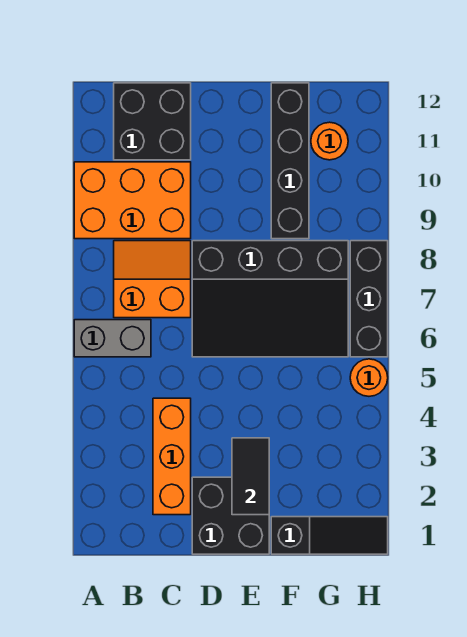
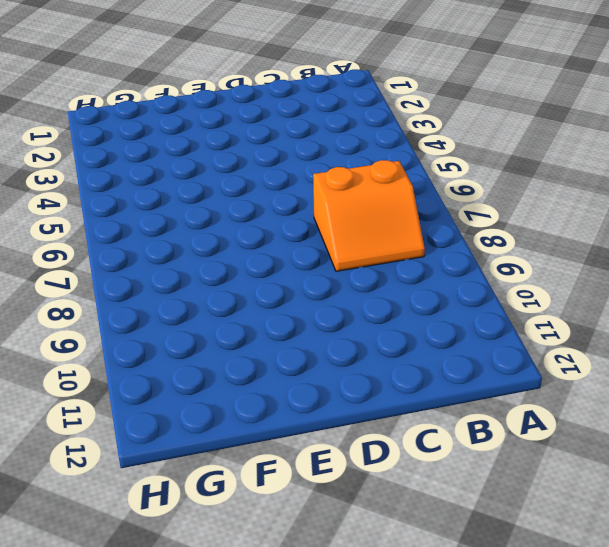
none -> grey brick A6:B6 level 1
none -> orange brick A9:C10 level 1
none -> black brick B11:C12 level 1

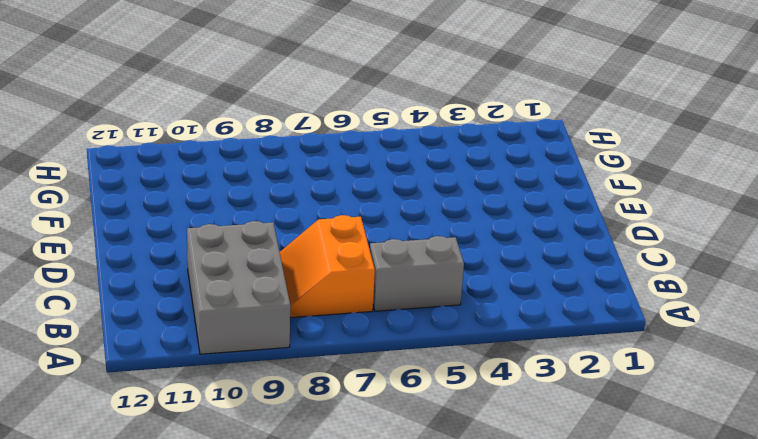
grey brick A9:C10 level 1 -> orange brick A9:C10 level 1
grey brick B5:B6 level 1 -> grey brick A6:B6 level 1
none -> black brick B11:C12 level 1
none -> orange brick C2:C4 level 1
none -> black brick D1:E2 level 1

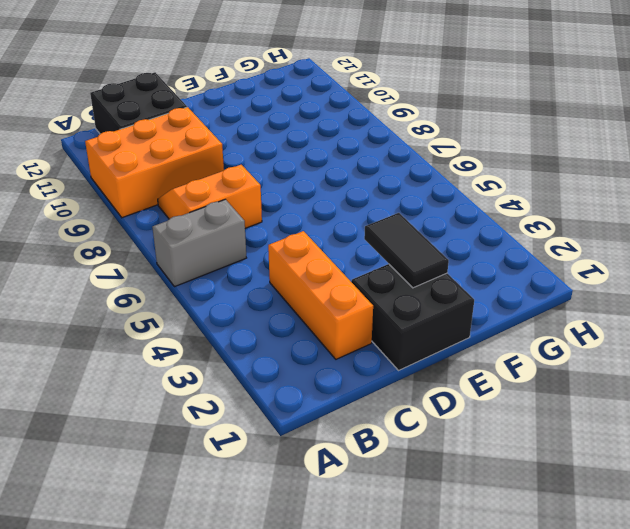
none -> black slope D6:G8 level 1 top 8
none -> black slope F1:H1 level 1 top F
none -> black brick F9:F12 level 1

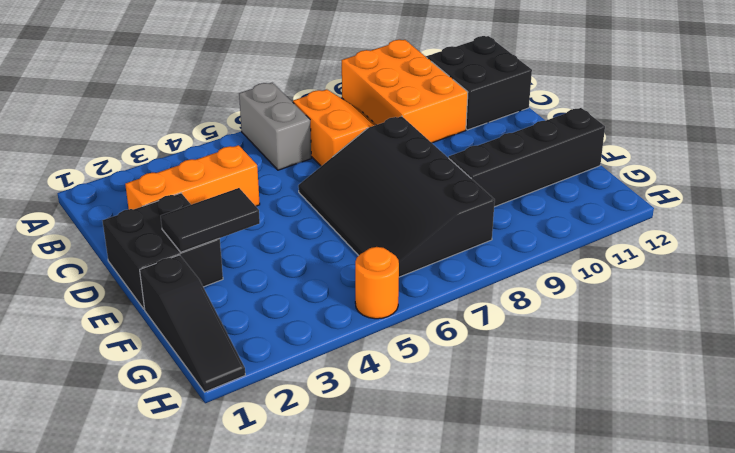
none -> orange round brick G11 level 1
none -> black brick H6:H8 level 1

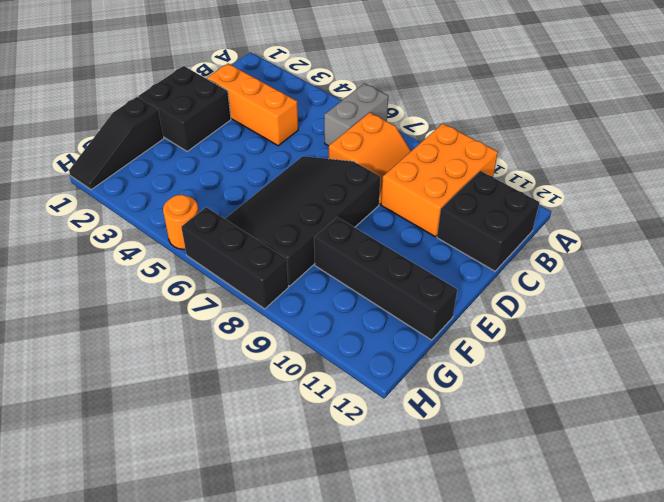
none -> orange round brick G11 level 1
none -> black tile E2:E3 level 2

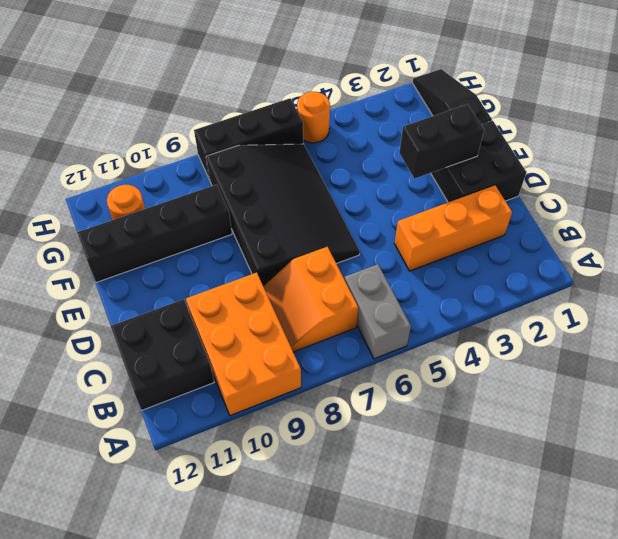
black brick E2:E3 level 2 -> black tile E2:E3 level 2

